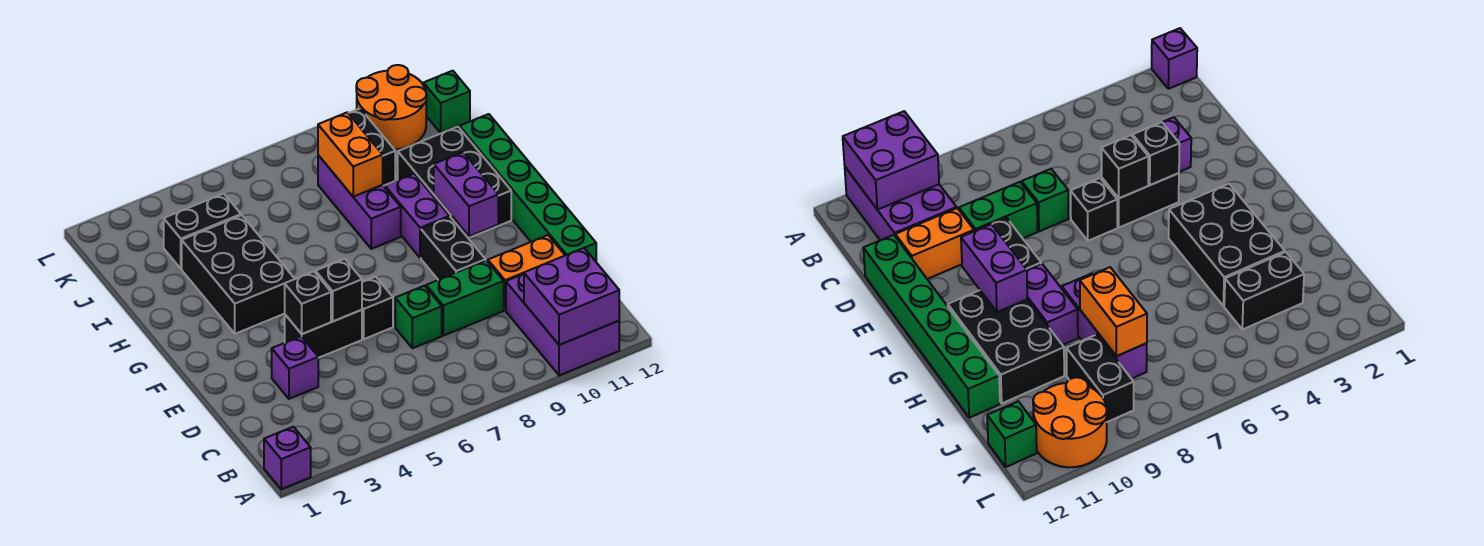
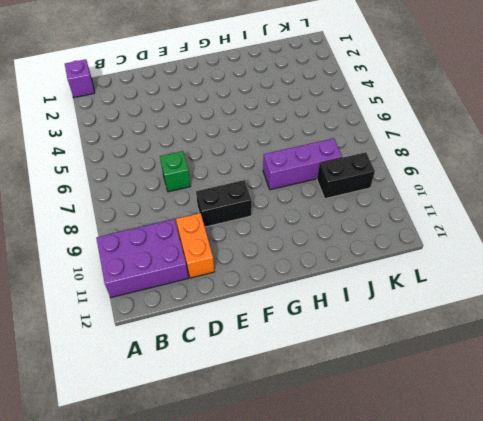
none -> purple brick D3 level 1
none -> green brick D8:D9 level 1
none -> green brick D12:I12 level 1

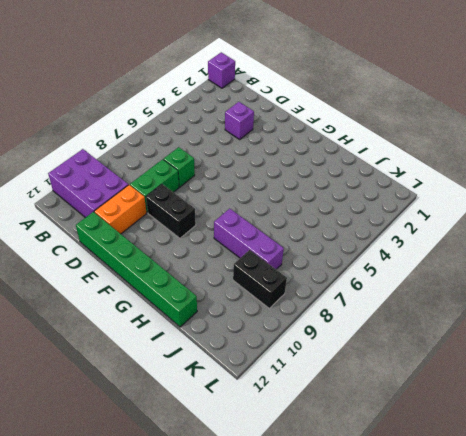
none -> black brick E4:E5 level 1
none -> black brick E6 level 1
none -> black brick G3:I4 level 1

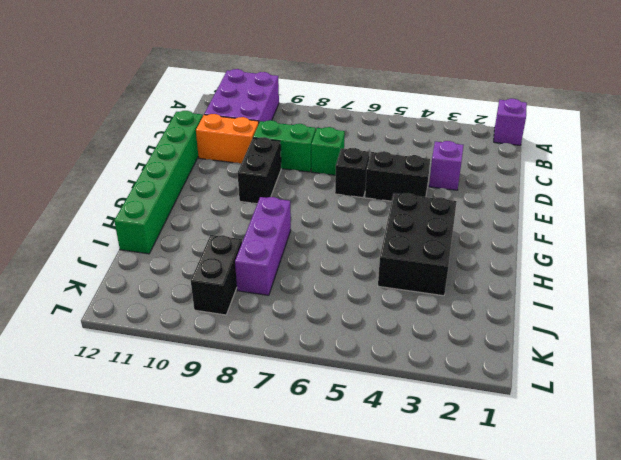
none -> purple brick G9:H9 level 1
none -> black brick G10:I11 level 1
none -> black brick J3:J4 level 1

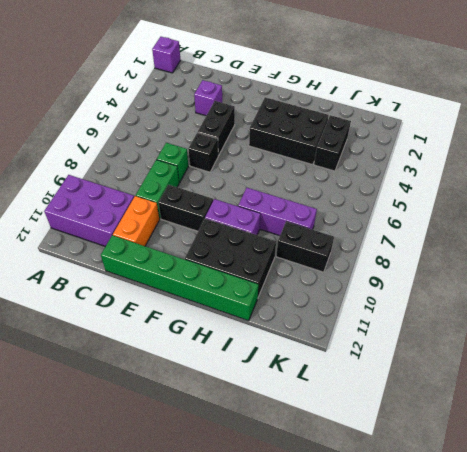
none -> orange round brick K10:L11 level 1
none -> green brick K12 level 1
none -> purple brick A10:B11 level 2

